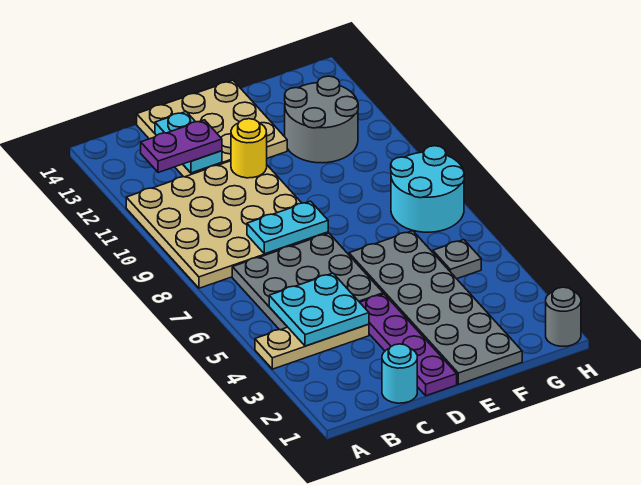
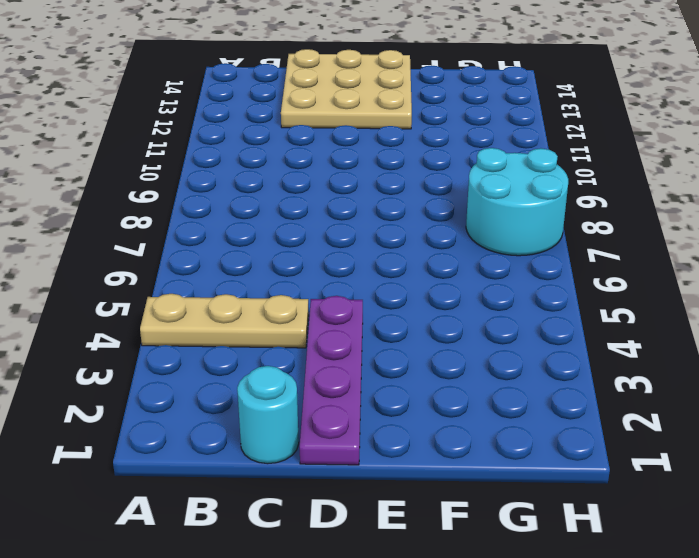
none -> tan plate A8:D11 level 1
none -> grey plate B5:D7 level 1
none -> grey plate E1:F6 level 1

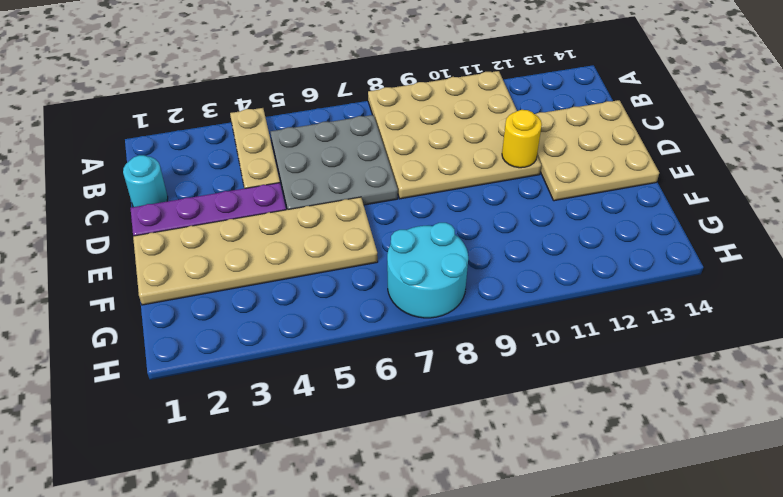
tan plate E1:F6 level 1 -> grey plate E1:F6 level 1
none -> grey round brick F11:G12 level 1
none -> grey plate G5 level 1
none -> grey round brick H1 level 1

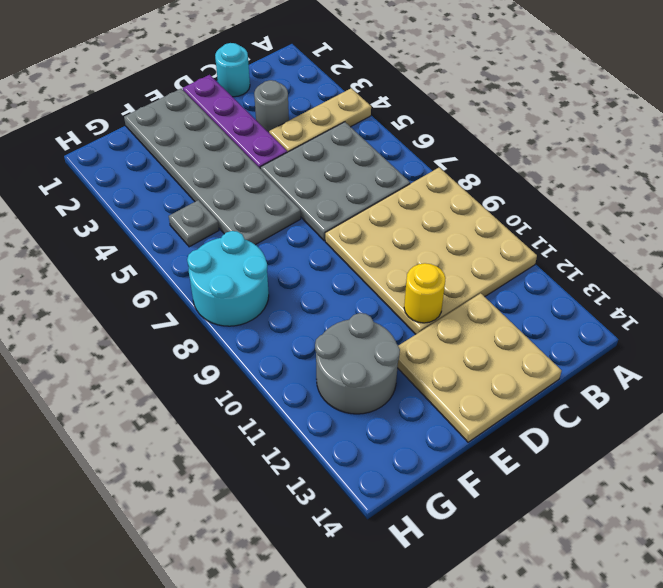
grey round brick C3 level 1 -> grey round brick H1 level 1
none -> cyan plate B4:C5 level 2
none -> cyan plate C8:D8 level 2
none -> cyan plate C12:C13 level 2

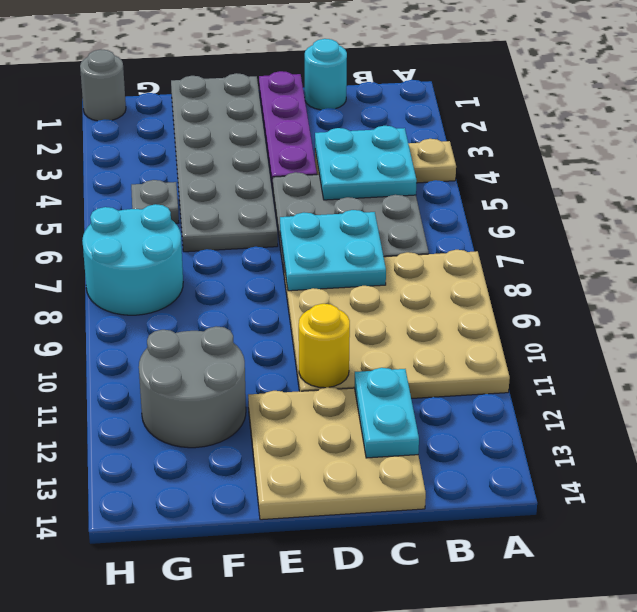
cyan plate C7:D8 level 2 -> cyan plate C8:D8 level 2
none -> purple plate B12:C12 level 3

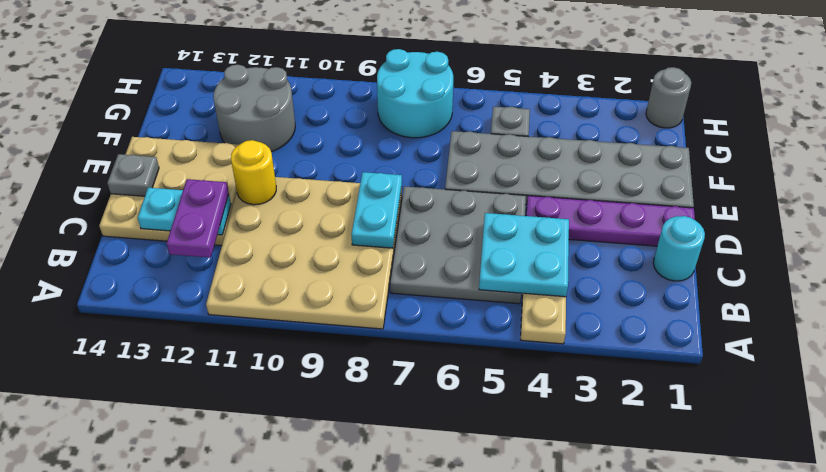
grey plate D14 level 2 -> none

